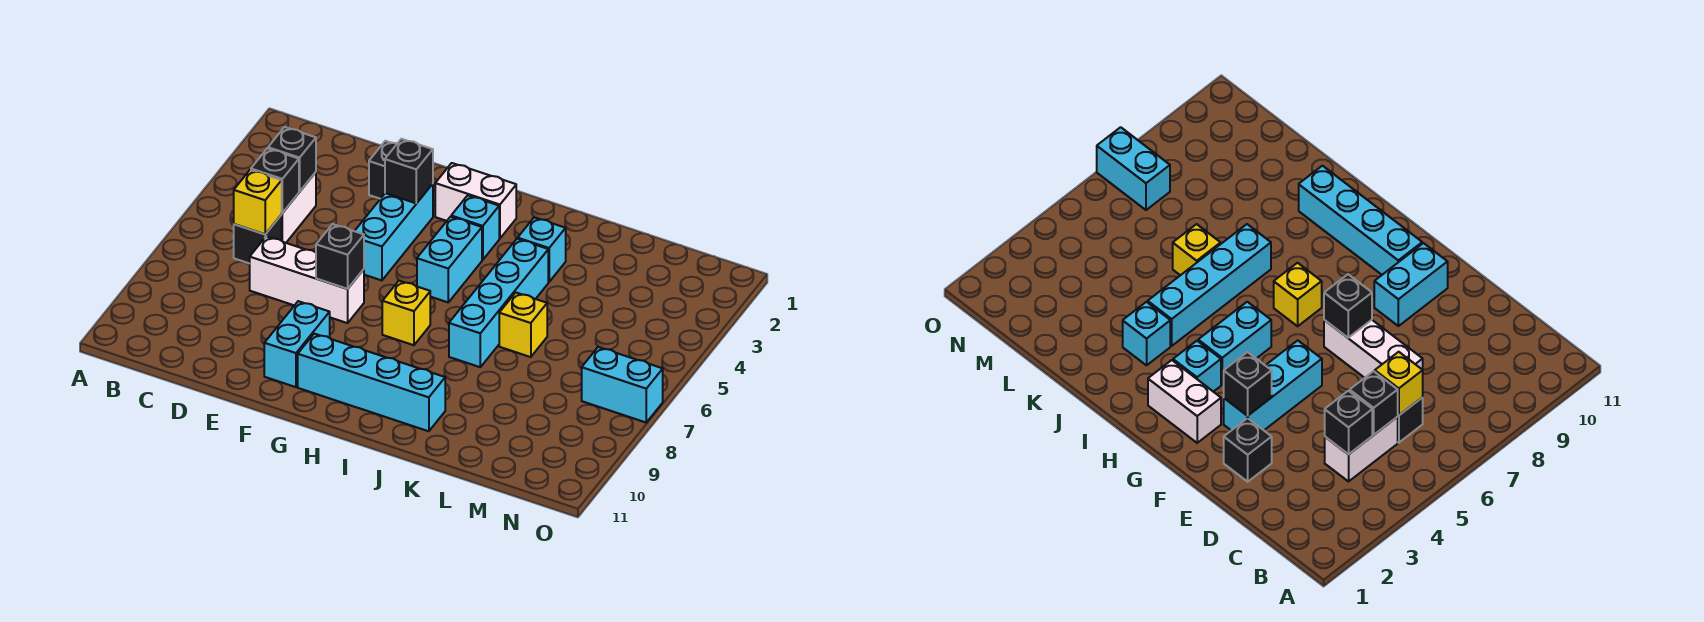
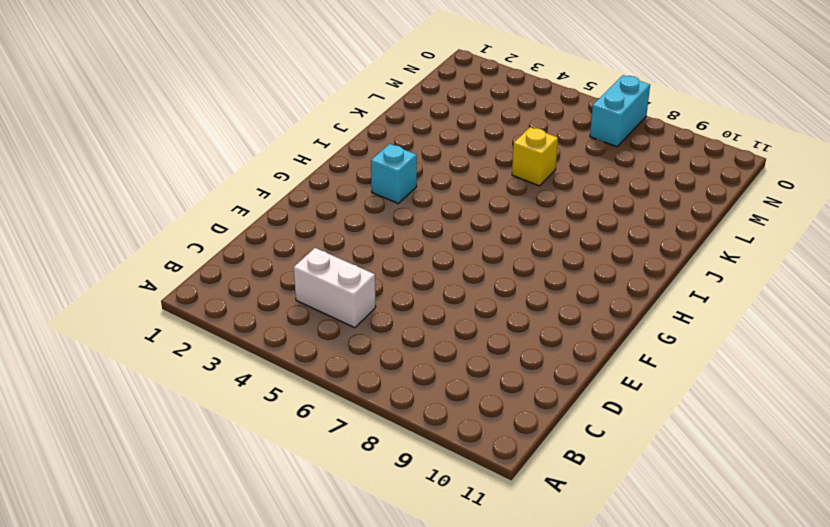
none -> black brick C6 level 1
none -> white brick D7:F7 level 1
none -> black brick E2 level 1

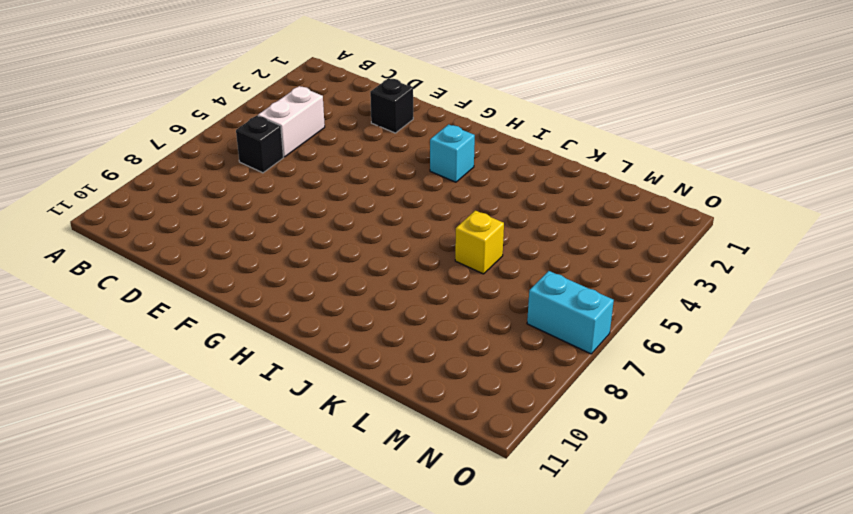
none -> white brick D7:F7 level 1
none -> cyan brick F3:F5 level 1
none -> cyan brick F9:F10 level 1

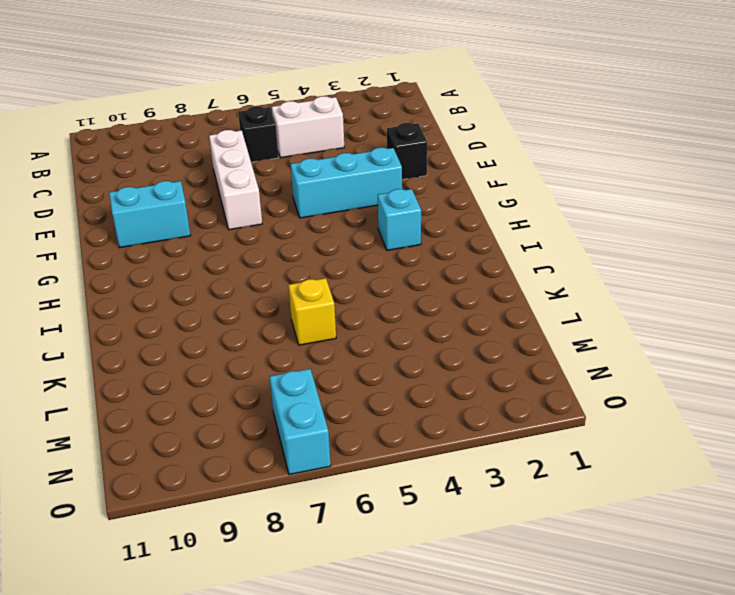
none -> white brick G2:H2 level 1
none -> cyan brick G10:J10 level 1
none -> cyan brick H4:H5 level 1

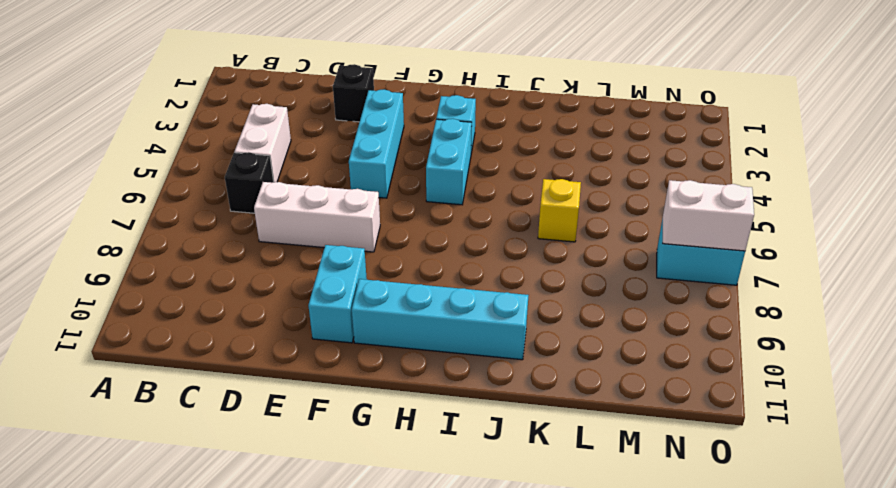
white brick N7:O7 level 2 -> white brick G2:H2 level 1
none -> yellow brick H7 level 1
none -> cyan brick J3 level 1
none -> cyan brick J4:J7 level 1

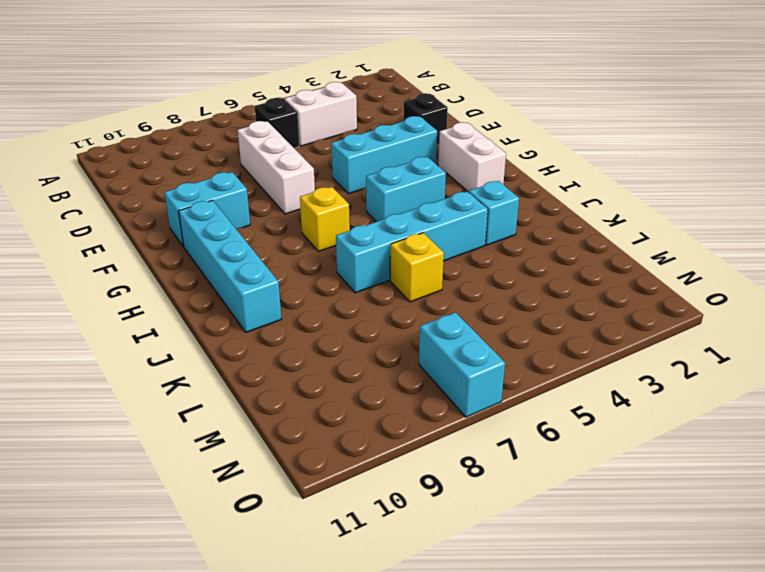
none -> cyan brick H3 level 1
none -> black brick C4 level 2
none -> black brick C5 level 2

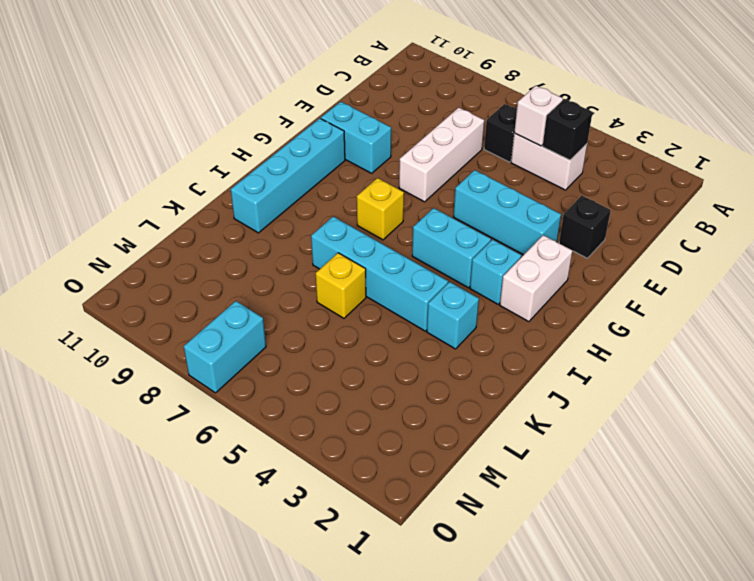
white brick C5 level 2 -> black brick C5 level 2
none -> yellow brick C6 level 2
none -> black brick F3 level 2
none -> black brick F7 level 2

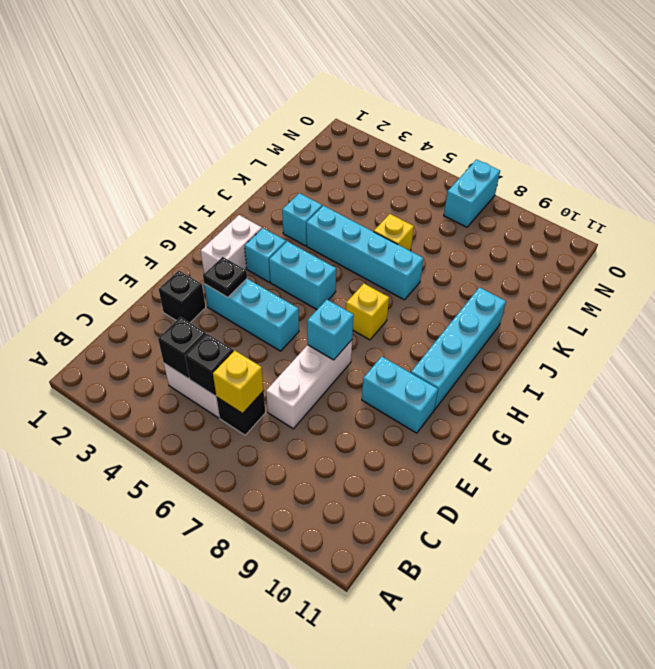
black plate F3 level 2 -> black brick F3 level 2
cyan brick F7 level 2 -> black brick F7 level 2

